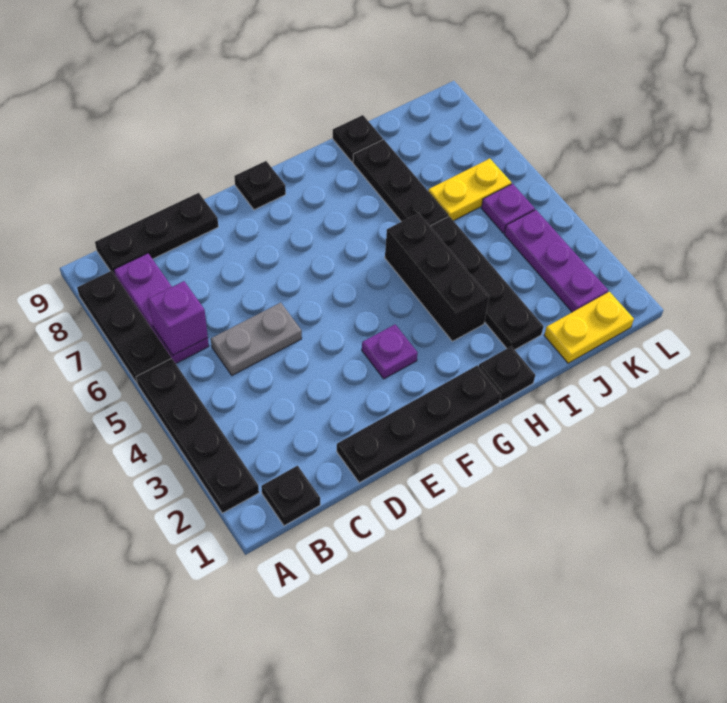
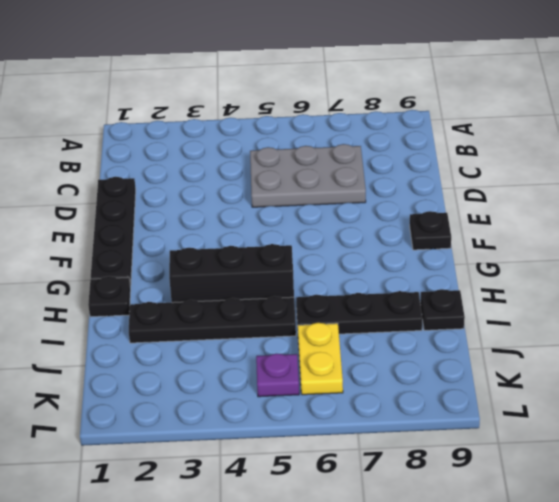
grey plate C5:D7 level 1 -> grey plate C5:D5 level 1
none -> black plate A2:A5 level 1
none -> black plate A6:A8 level 1
none -> black plate B1 level 1

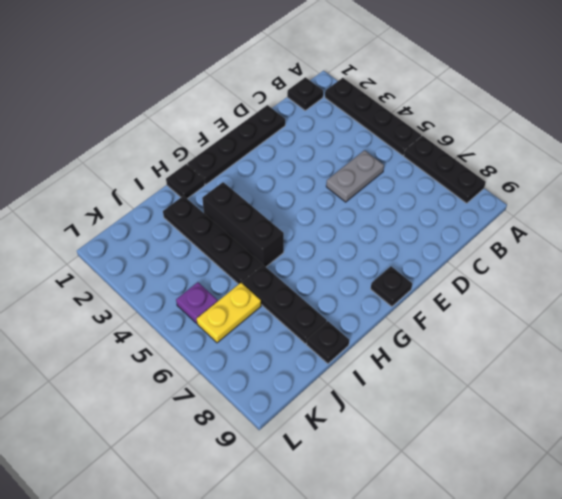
none -> purple plate B6:B8 level 1
none -> black plate B9:D9 level 1
none -> purple plate F3 level 1

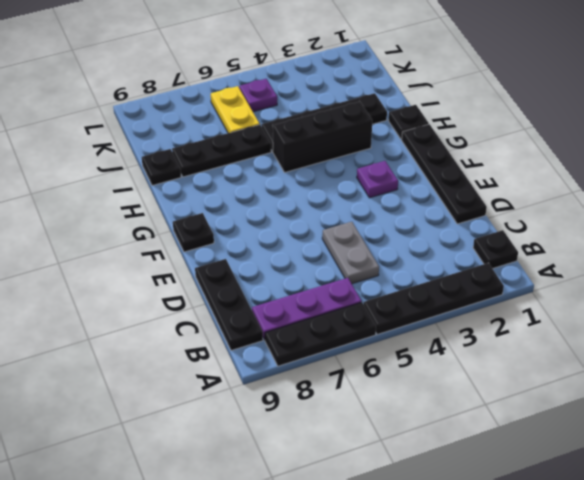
none -> yellow plate J1:K1 level 1
none -> purple plate K2:K4 level 1
none -> purple brick B6 level 2

